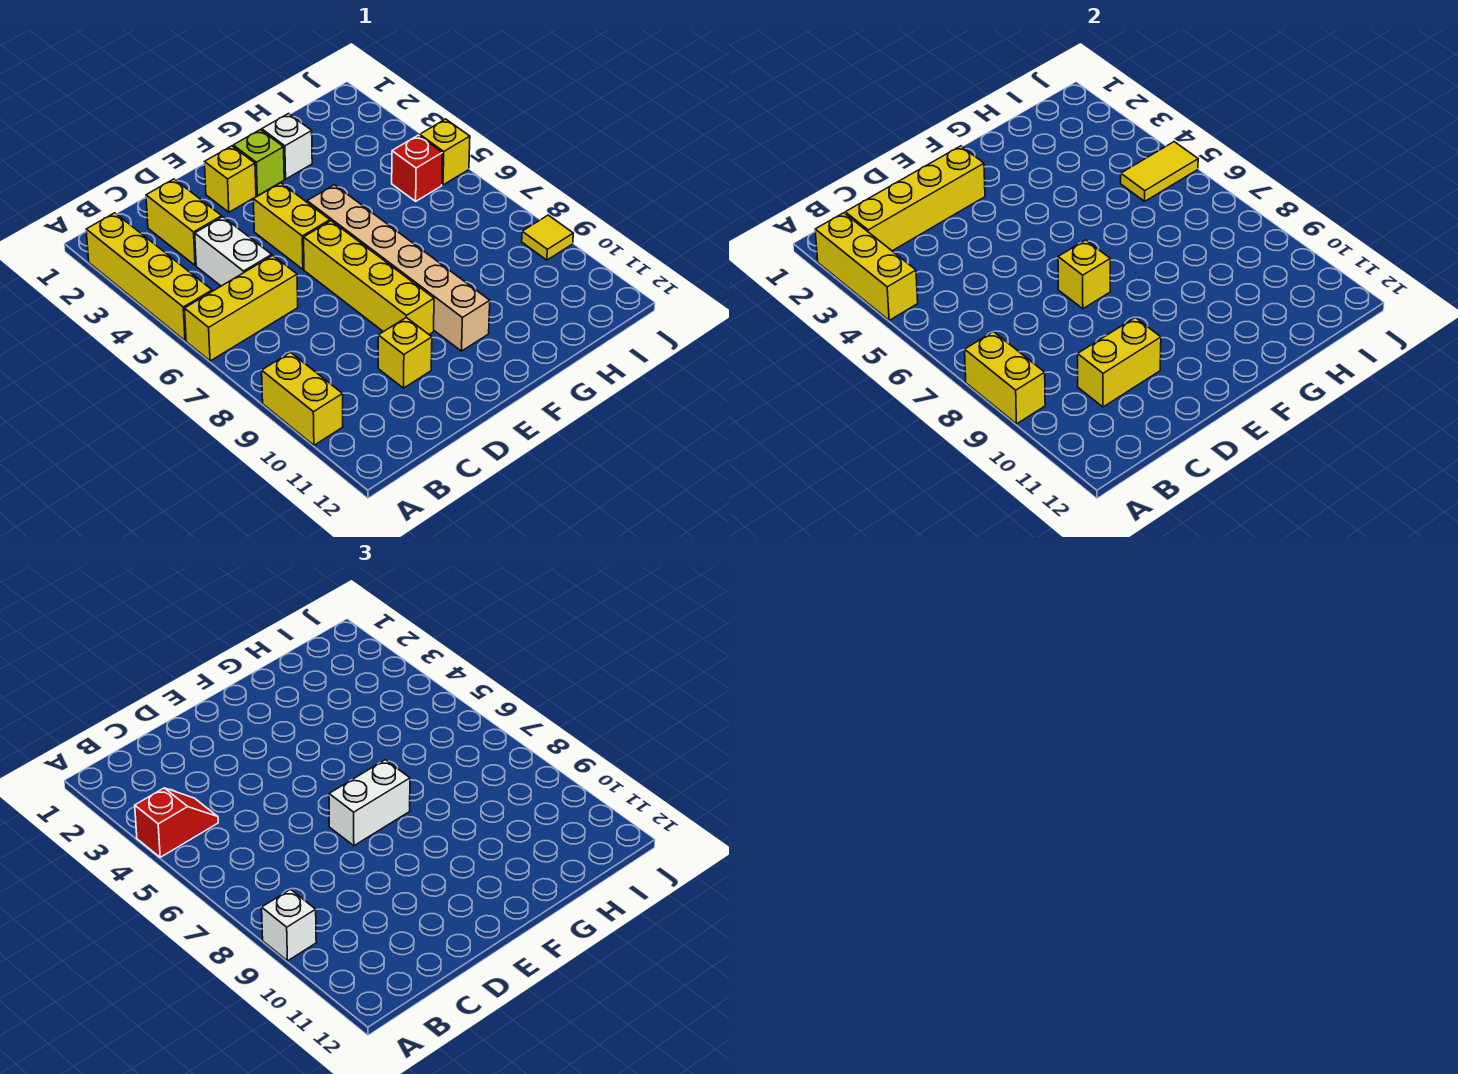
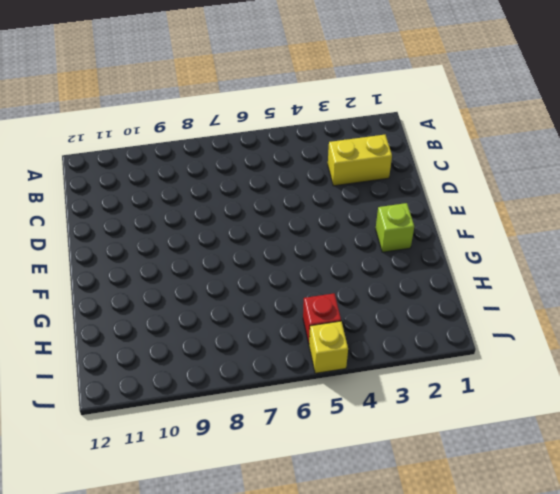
none -> yellow brick A2:A5 level 1
none -> yellow brick A6:C6 level 1
none -> yellow brick A9:A10 level 1

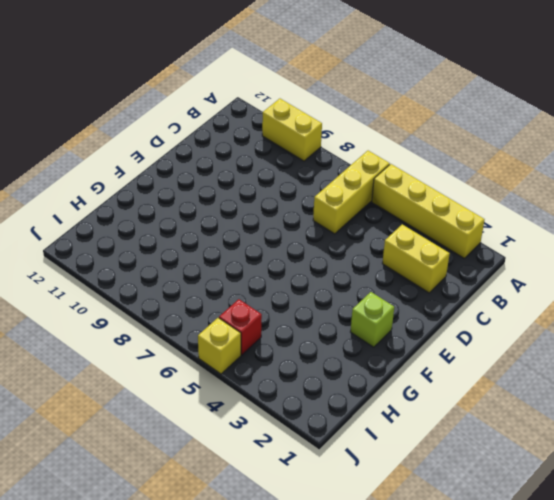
none -> white brick C4:C5 level 1
none -> yellow brick D10 level 1
none -> yellow brick E2 level 1

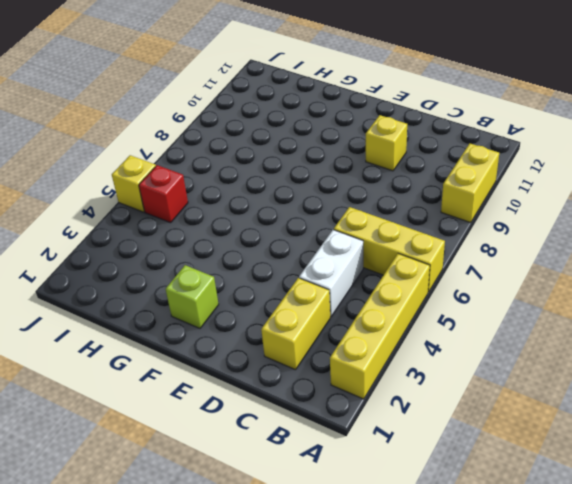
none -> yellow brick E2 level 1
none -> yellow brick E4:E5 level 1
none -> yellow brick E6:E9 level 1

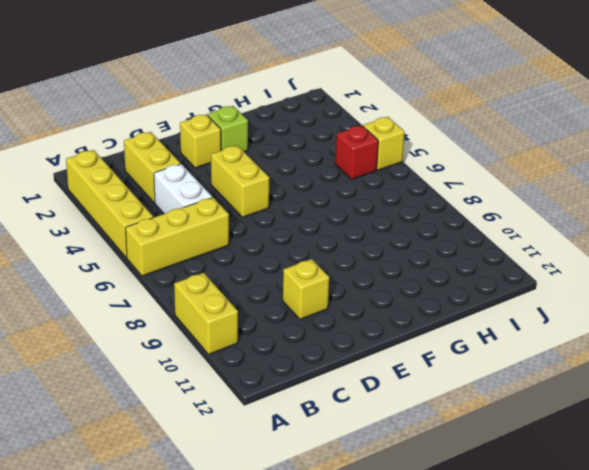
none -> yellow brick E6:E9 level 1
none -> tan brick F5:F10 level 1
none -> white brick G2 level 1

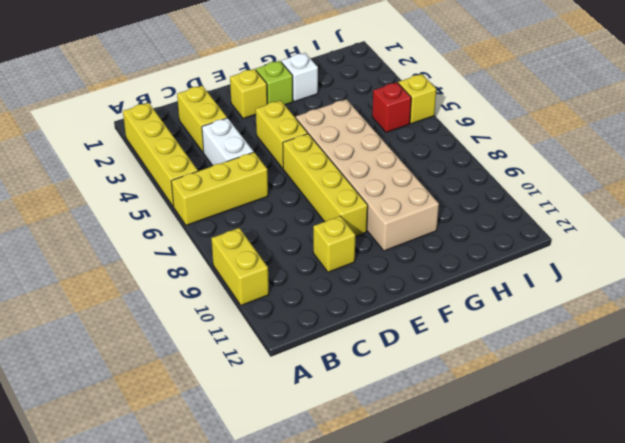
tan brick F5:G10 level 1 -> tan brick F5:F10 level 1
none -> yellow tile J9 level 1
none -> yellow brick A2:A4 level 2
none -> yellow brick A8:A9 level 2

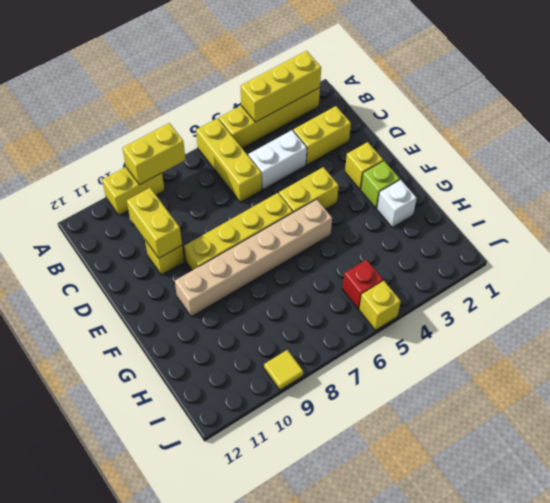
none -> yellow brick B2:E2 level 2
none -> yellow brick E7 level 2
none -> yellow tile I5:J5 level 2

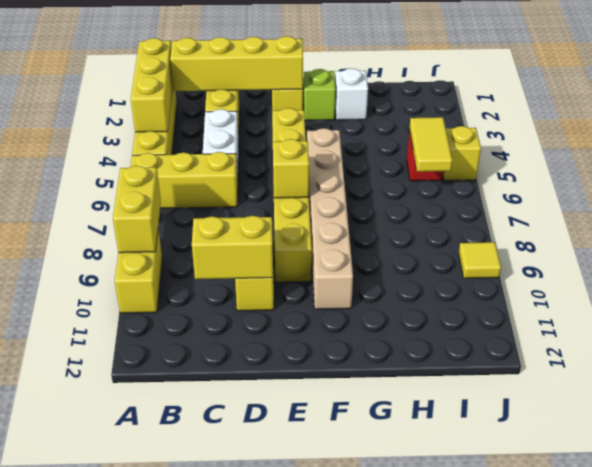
yellow tile I5:I6 level 2 -> yellow tile I5:J5 level 2
none -> red slope A4:B4 level 3 top A
none -> white brick A9 level 3
none -> white brick E7:F7 level 3

